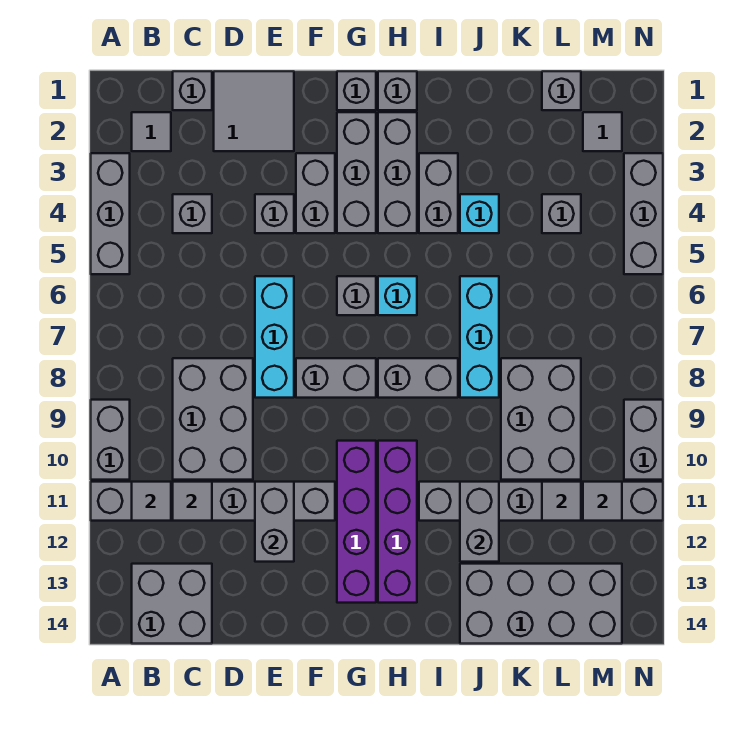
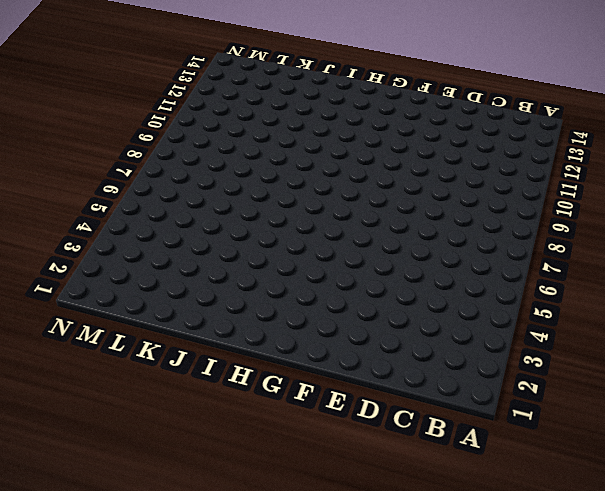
none -> grey brick A3:A5 level 1
none -> grey brick A9:A10 level 1
none -> grey brick A11:F11 level 1
none -> grey tile B2 level 1

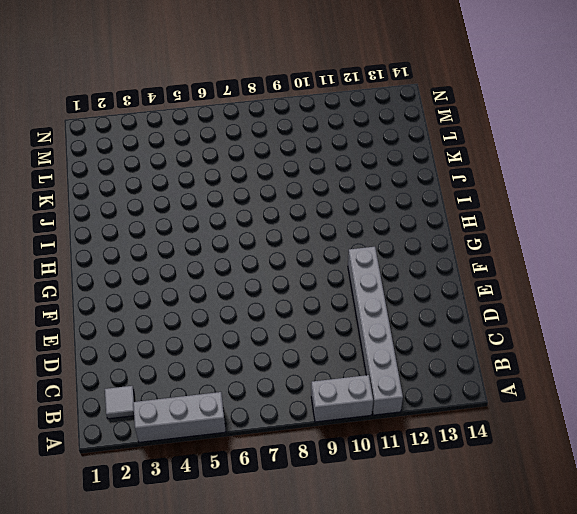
none -> grey brick B13:C14 level 1
none -> grey brick C1 level 1
none -> grey brick C4 level 1
none -> grey brick C8:D10 level 1

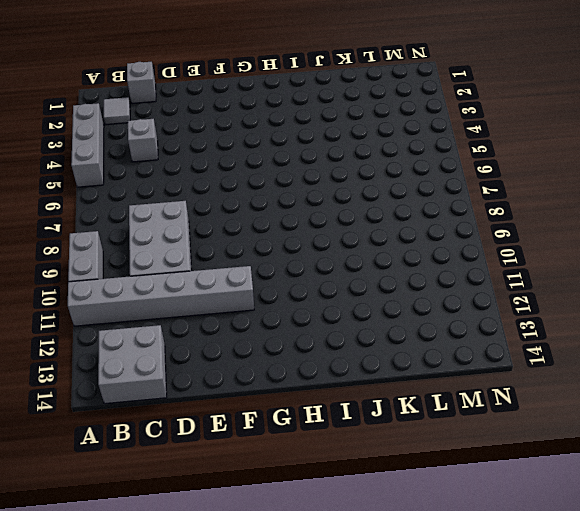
none -> grey tile D1:E2 level 1
none -> grey brick E4 level 1
none -> cyan brick E6:E8 level 1
none -> grey brick F3:F4 level 1

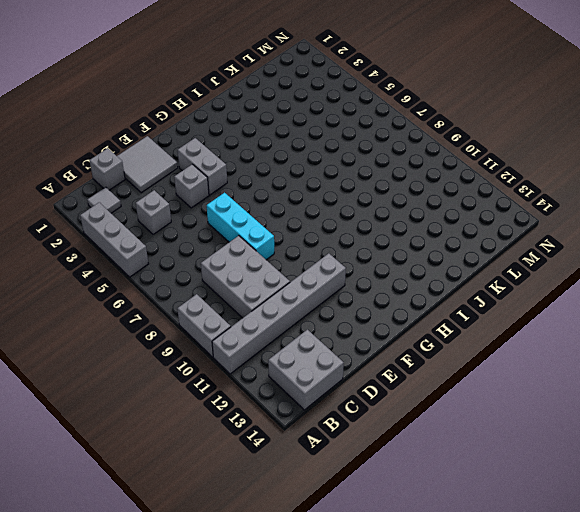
none -> grey brick F8:G8 level 1
none -> grey brick G1 level 1
none -> grey brick G2:G4 level 1
none -> grey brick G6 level 1

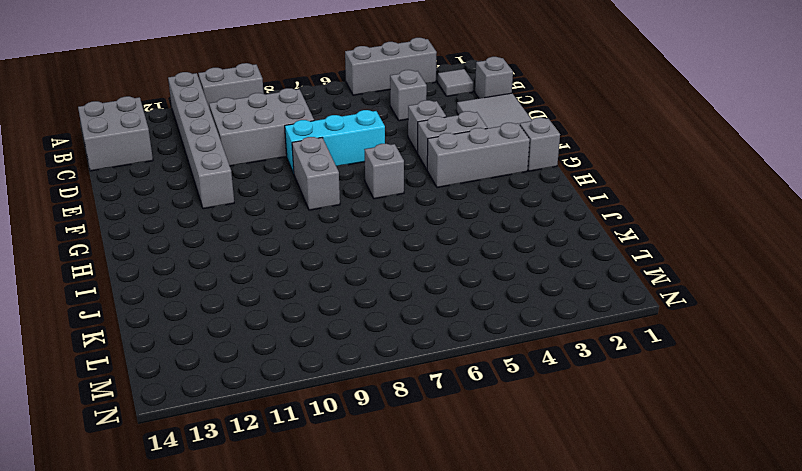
none -> purple brick G10:G13 level 1
none -> grey brick H1 level 1
none -> grey brick H2:H4 level 1
none -> cyan brick H6 level 1

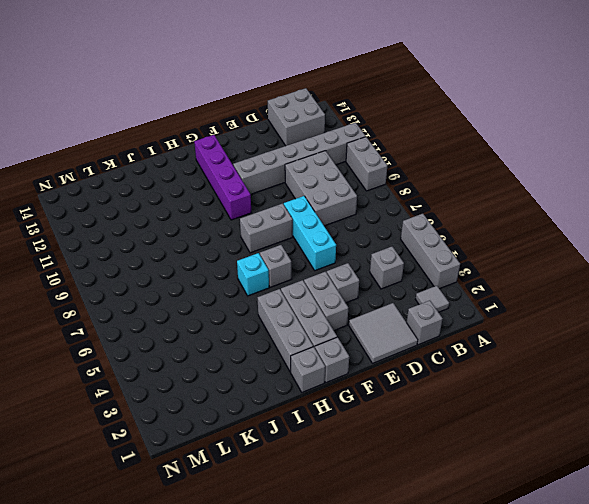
none -> grey brick H8:I8 level 1
none -> purple brick H10:H13 level 1
none -> grey brick I3:I4 level 1
none -> grey brick I11:N11 level 1

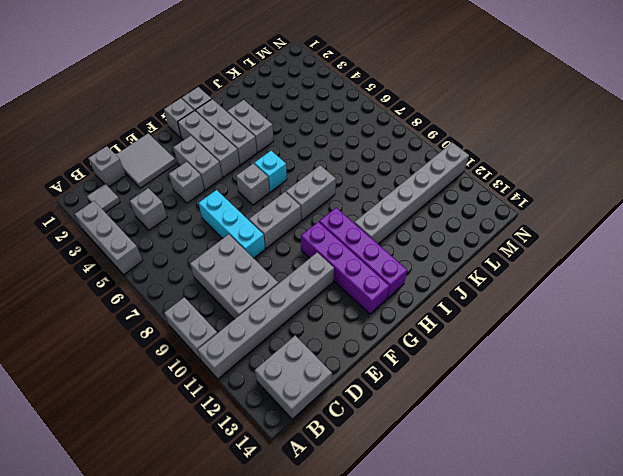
none -> cyan brick J4 level 1
none -> cyan brick J6:J8 level 1
none -> grey brick J13:M14 level 1
none -> grey brick K8:L10 level 1

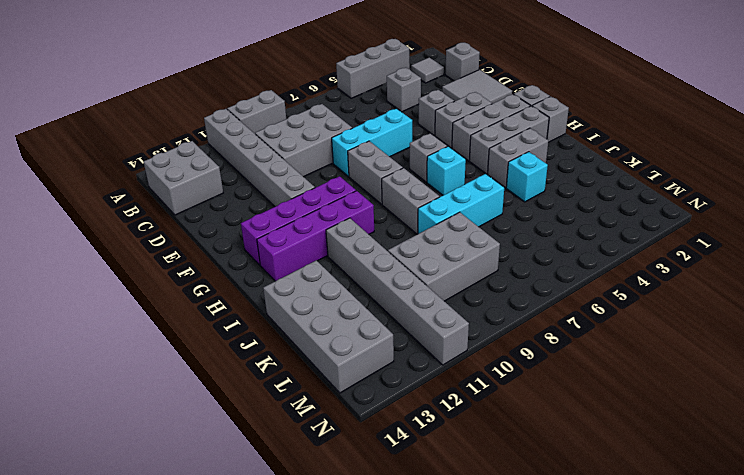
none -> grey brick L1 level 1
none -> grey brick L4 level 1
none -> grey tile M2 level 1
none -> grey brick N3:N5 level 1

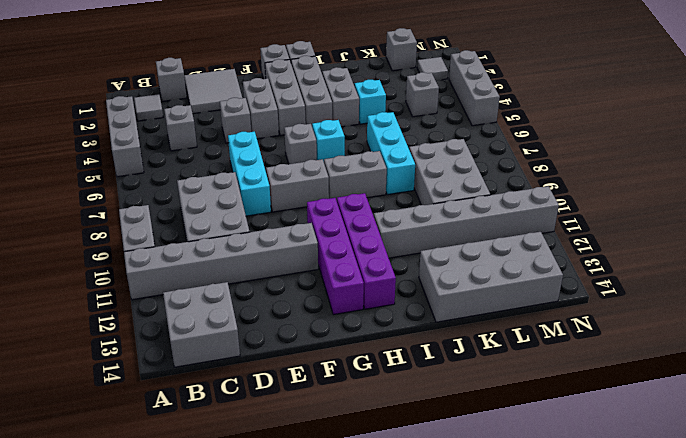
none -> grey brick N9:N10 level 1
none -> grey tile B11 level 2
none -> grey tile C11 level 2
none -> grey brick E11:E12 level 2

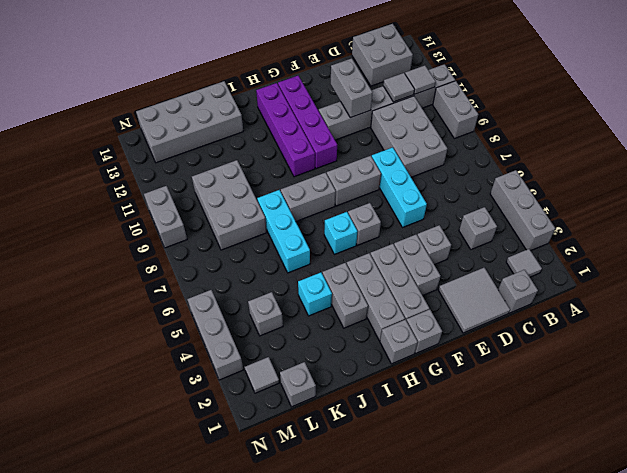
none -> grey brick I11:N11 level 1
none -> grey brick J11:J12 level 2
none -> grey tile L11 level 2
none -> grey tile M11 level 2

